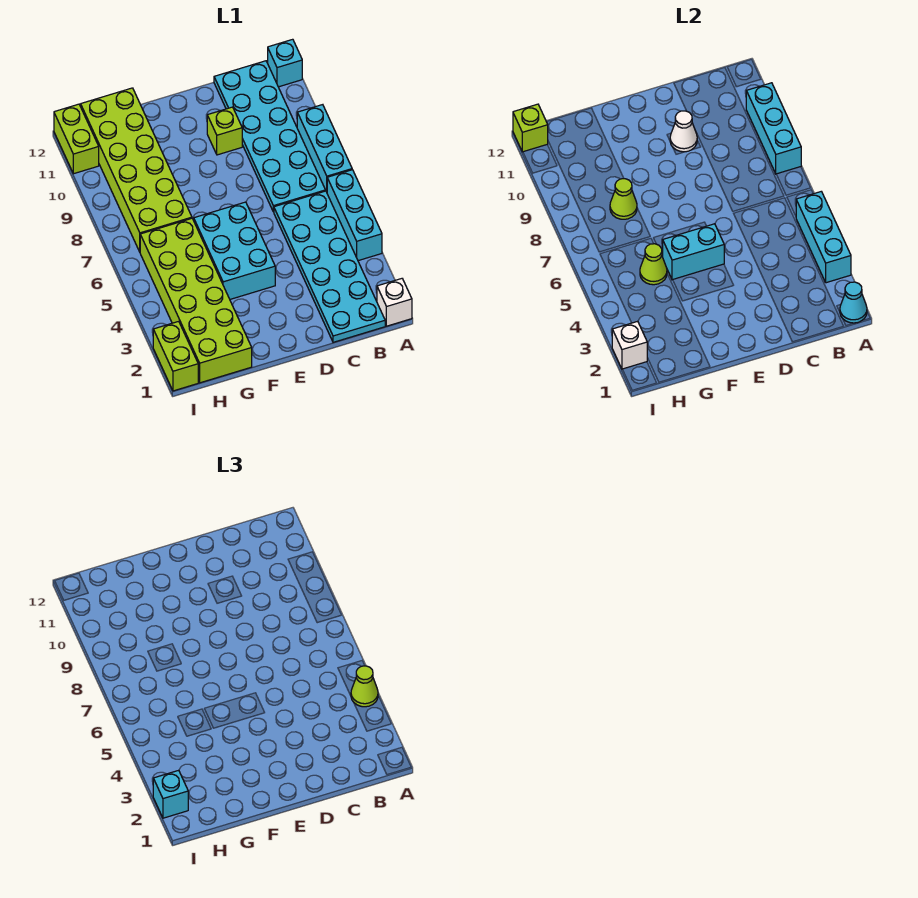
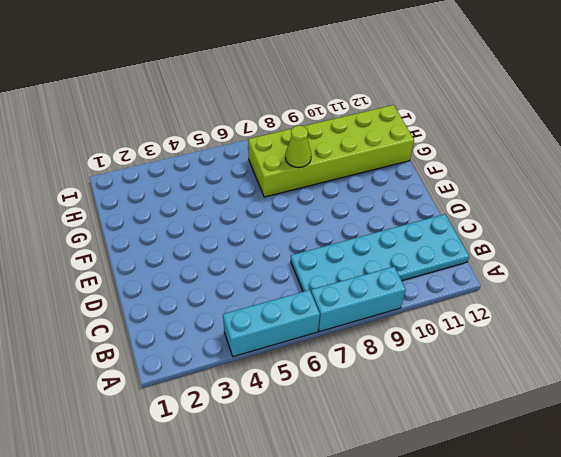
none -> white brick A1 level 1
none -> cyan brick A12 level 1
none -> cyan plate B1:C6 level 1

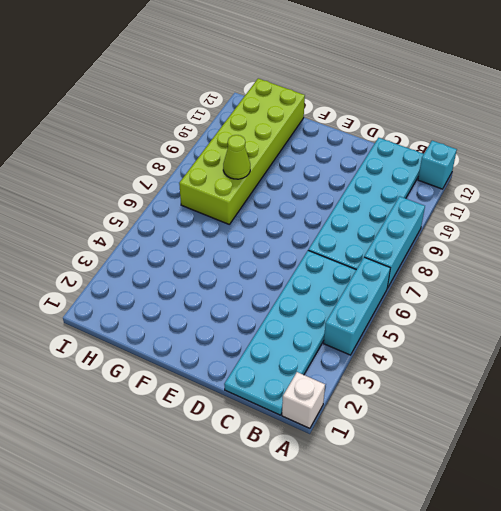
none -> lime brick D10 level 1
none -> cyan brick E4:F6 level 1
none -> lime brick G1:H6 level 1

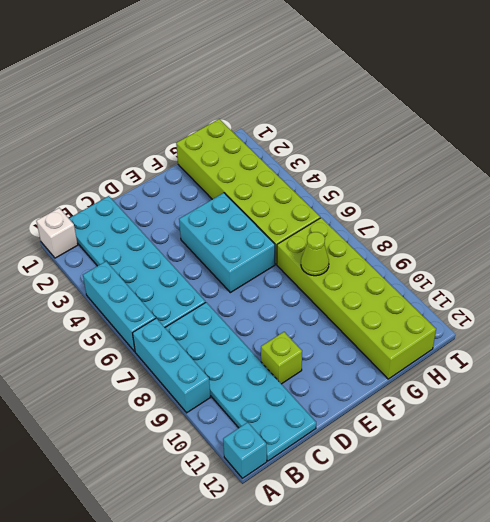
none -> lime brick I1:I2 level 1
none -> lime brick I11:I12 level 1
none -> cyan cone A1 level 2

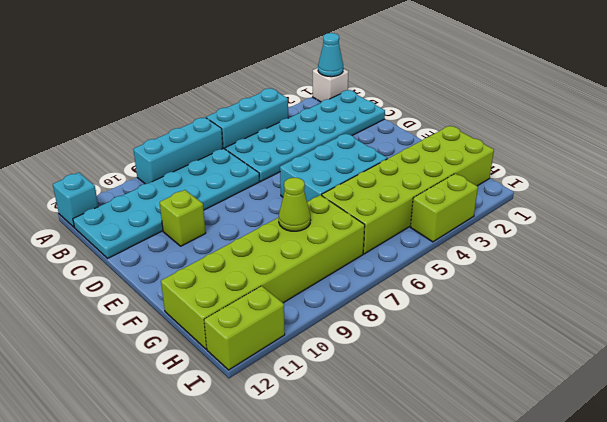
lime brick I3:I4 level 1 -> lime brick I1:I2 level 1
none -> cyan brick A3:A5 level 2
none -> cyan brick A8:A10 level 2
none -> white cone D10 level 2

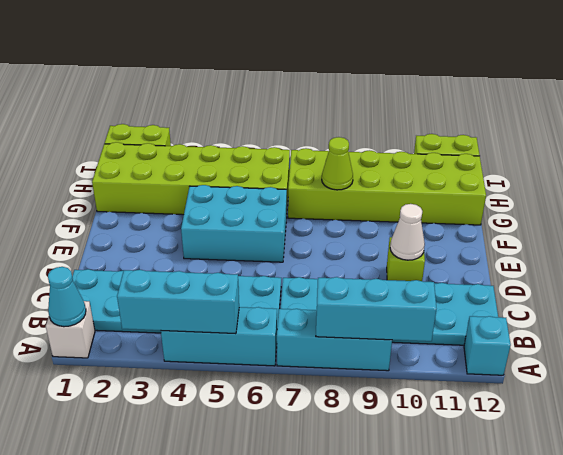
none -> cyan brick E5:F5 level 2
none -> lime cone G5 level 2
none -> white brick I2 level 2

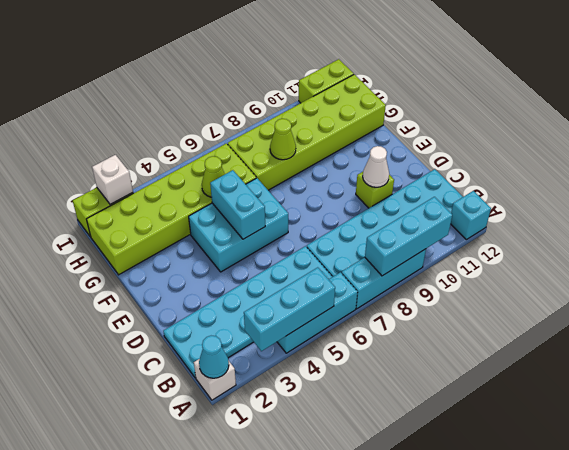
none -> lime brick I12 level 2
none -> lime cone A4 level 3
none -> cyan brick I2 level 3

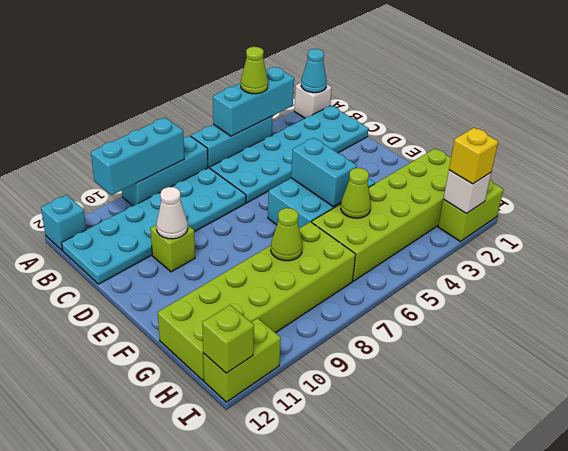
yellow brick I2 level 3 -> cyan brick I2 level 3

